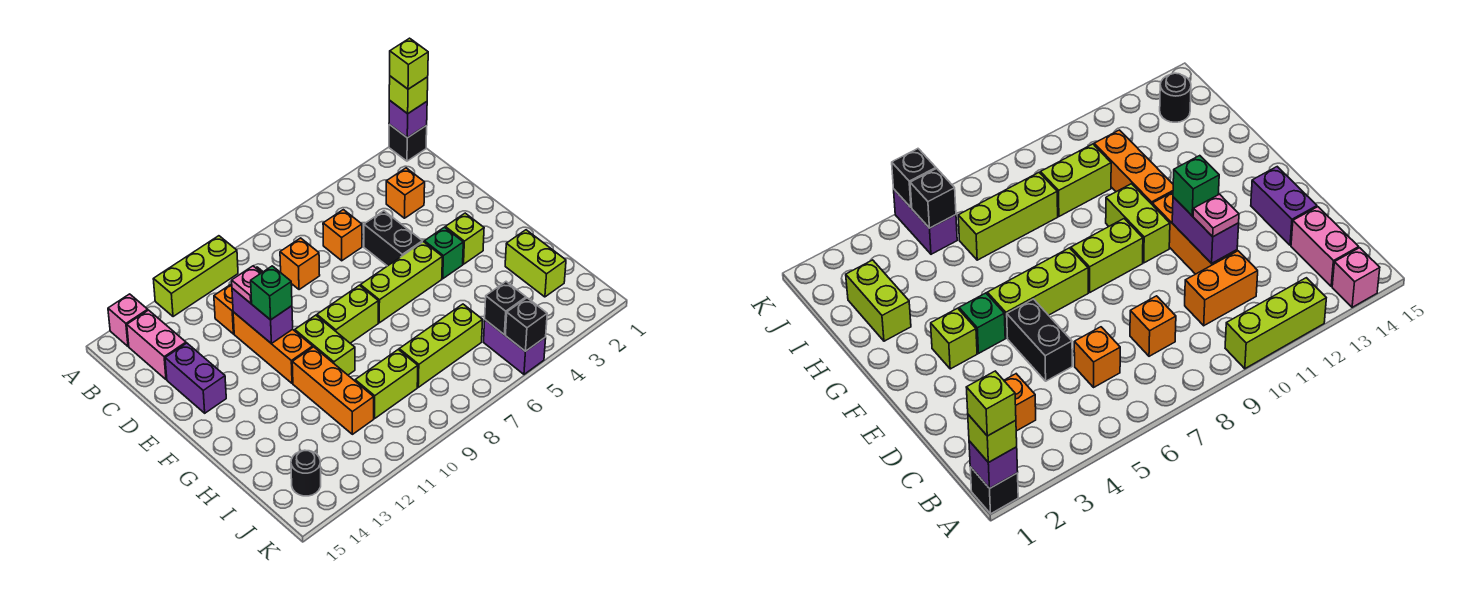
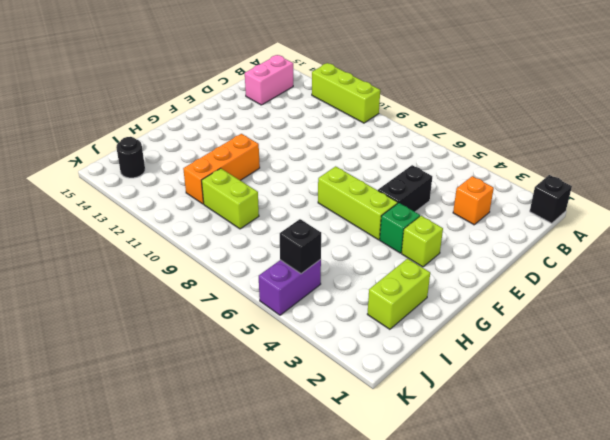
none -> pink brick A14 level 1
none -> orange brick C6 level 1
none -> orange brick C8 level 1
none -> orange brick C10:C11 level 1

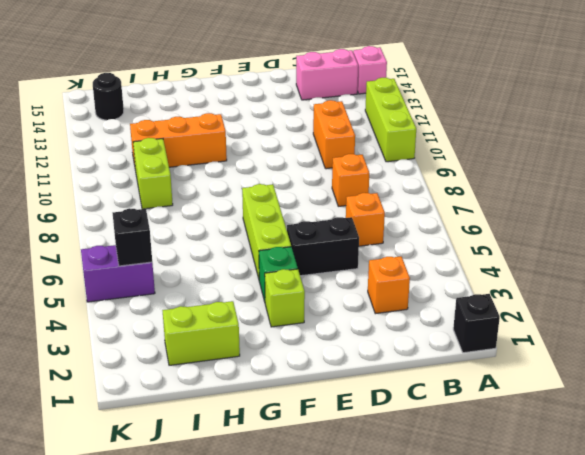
none -> orange brick D11:F11 level 1
none -> purple brick D14:E14 level 1
none -> lime brick F8:F9 level 1
none -> lime brick F10:G10 level 1

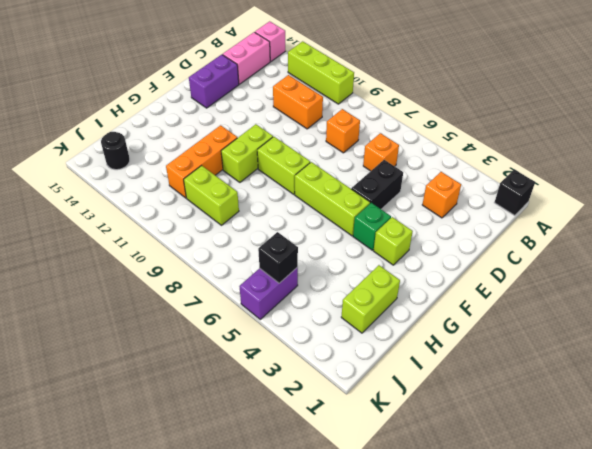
none -> orange brick D11:F11 level 1
none -> lime brick I6:I8 level 1
none -> purple brick A1 level 2
none -> purple brick D11:E11 level 2

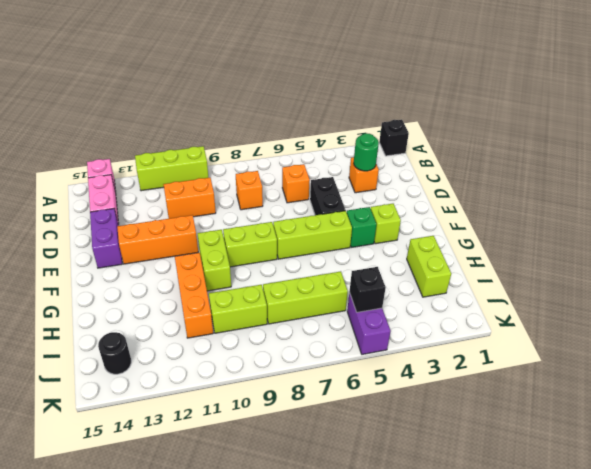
green round brick C3 level 2 -> none
orange brick E11:E13 level 1 -> orange brick D11:F11 level 1
none -> purple brick A1 level 2
none -> purple brick D11:E11 level 2
none -> black brick K5 level 2
none -> lime brick A1 level 3

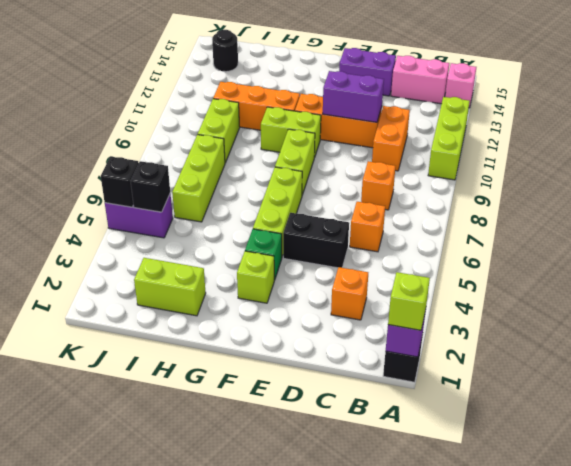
none -> pink plate D11 level 3
none -> green brick E11 level 3
none -> lime brick A1 level 4

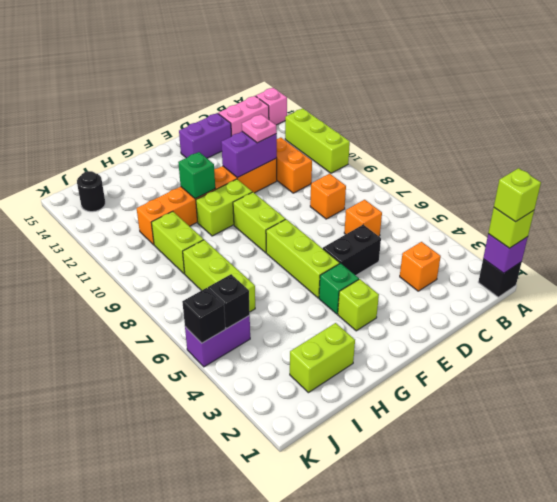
green brick G11 level 2 -> green brick E11 level 3

